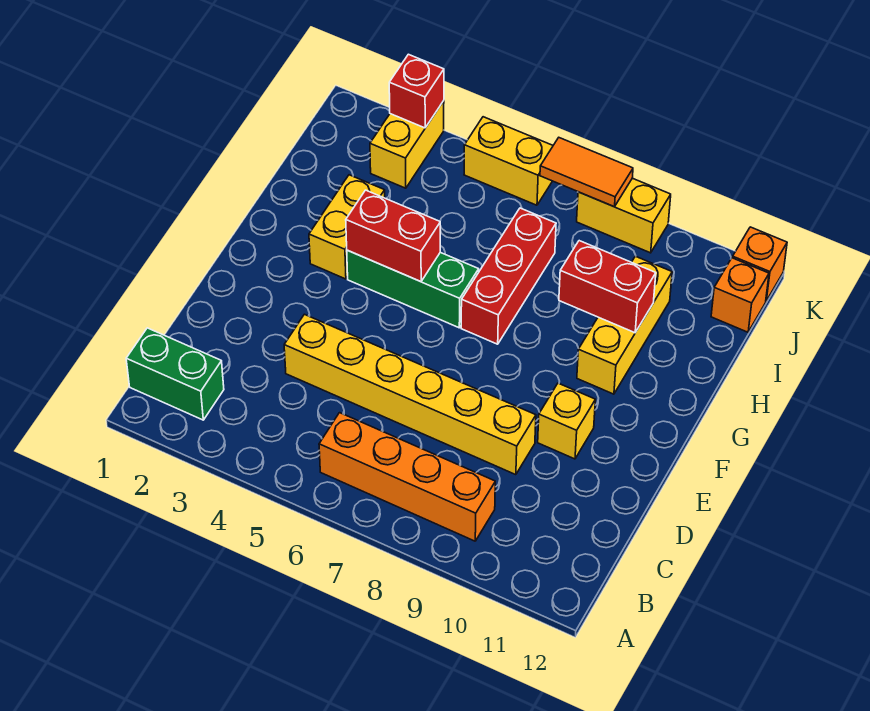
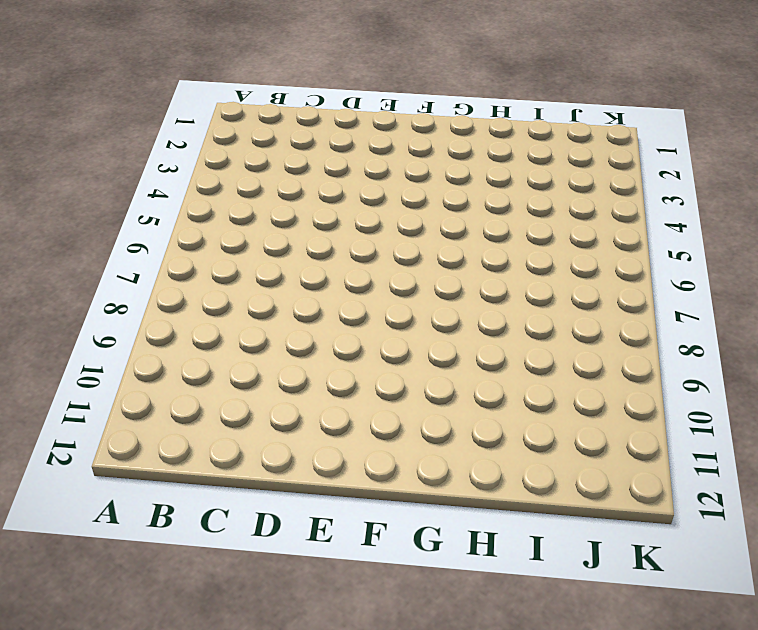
none -> green brick B1:B2 level 1
none -> orange brick B6:B9 level 1
none -> yellow brick D4:D9 level 1

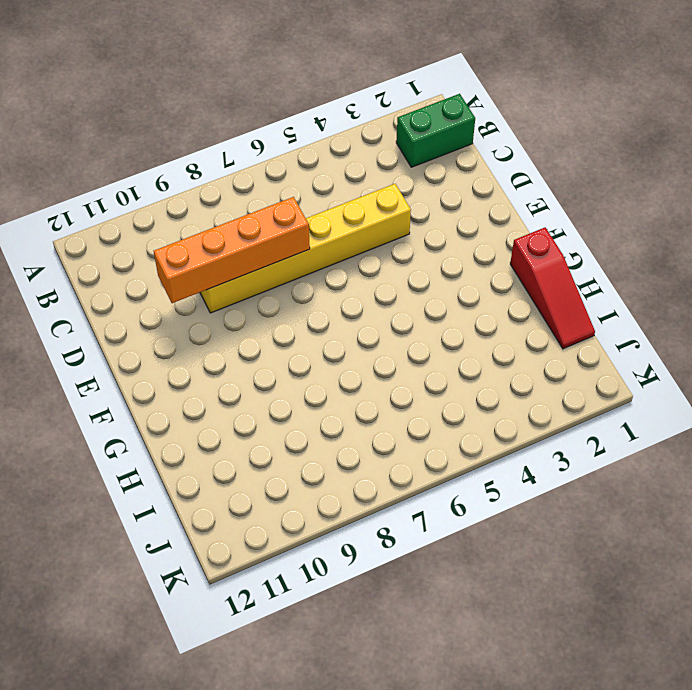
orange brick D7:D10 level 2 -> orange brick B6:B9 level 1
red slope G1:I1 level 1 top G -> none
none -> yellow brick E10 level 1
none -> yellow brick G3:H3 level 1
none -> green brick G4:G6 level 1

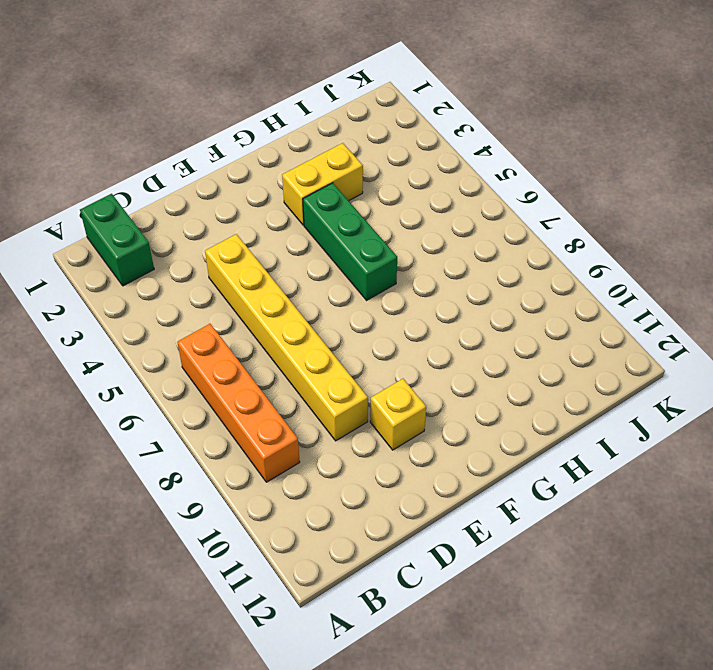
none -> red brick G7:I7 level 1
none -> yellow brick G10:I10 level 1
none -> yellow brick J3:K3 level 1

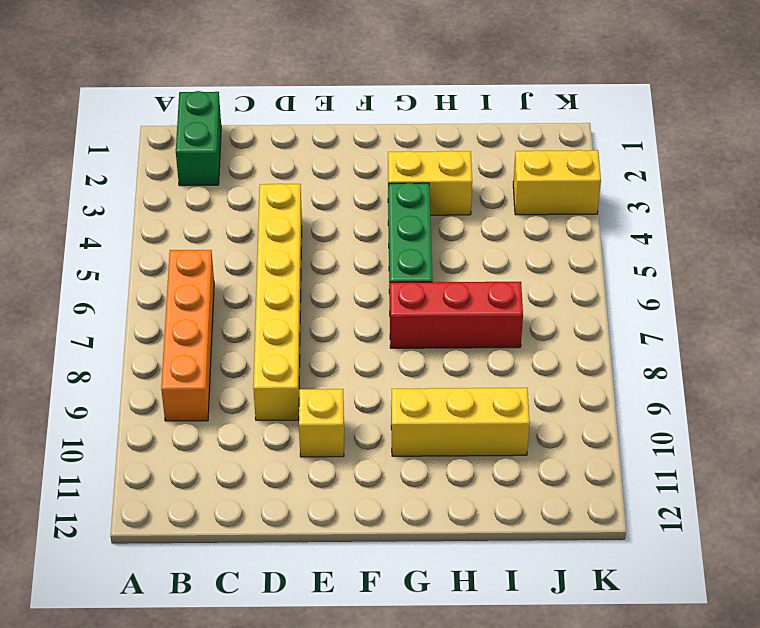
none -> orange brick J12 level 1
none -> yellow brick K5:K6 level 1
none -> yellow brick K8:K9 level 1

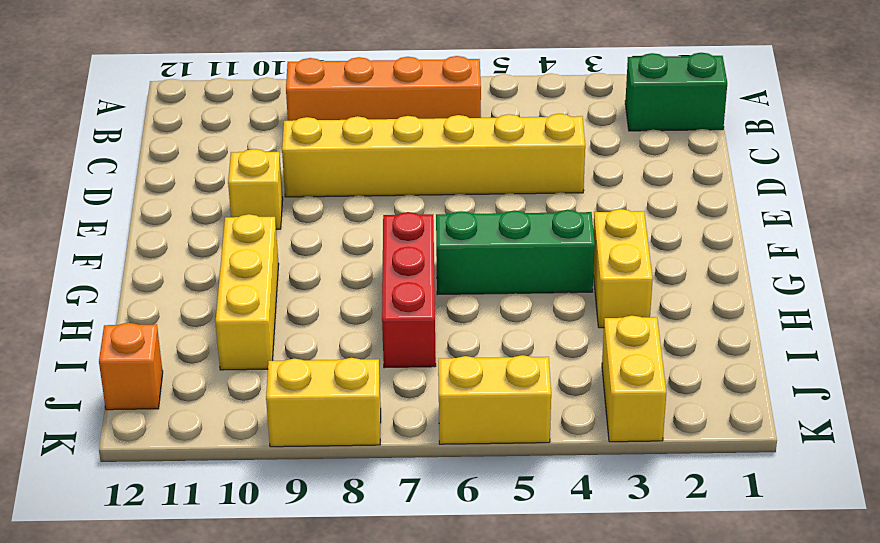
none -> orange brick K12 level 1
none -> red brick G4:G5 level 2
none -> red brick H9:H10 level 2

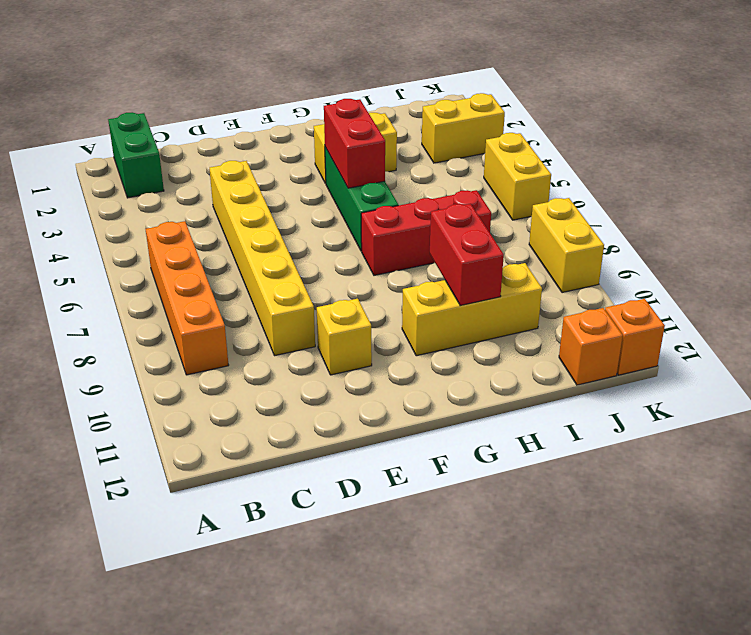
none -> red brick K3 level 2
none -> orange tile K7:K8 level 2

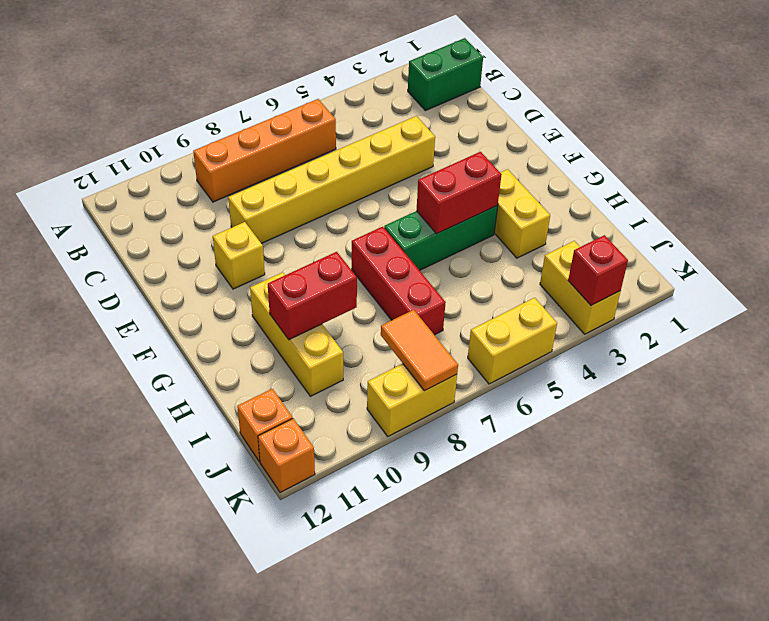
orange tile J8:K8 level 2 -> orange tile K7:K8 level 2

